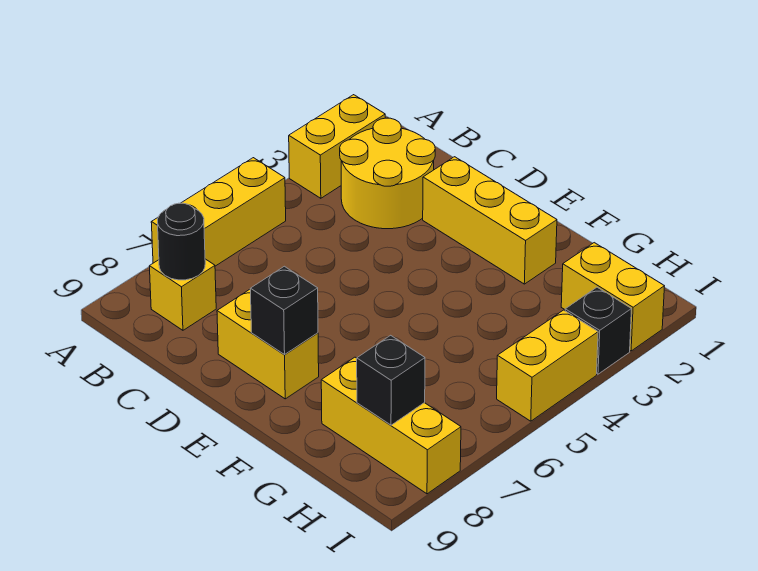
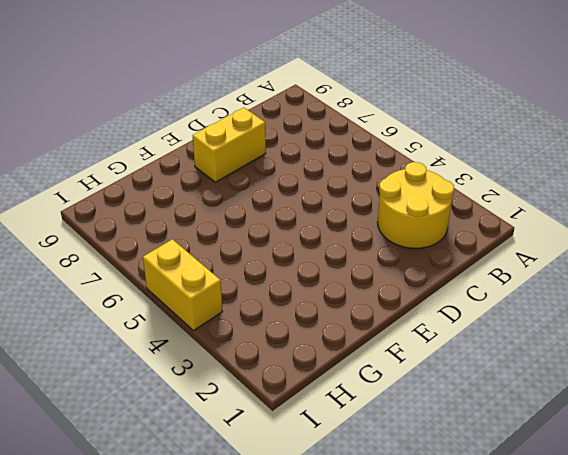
none -> yellow brick A2:A3 level 1
none -> yellow brick A5:A7 level 1
none -> yellow brick B8 level 1

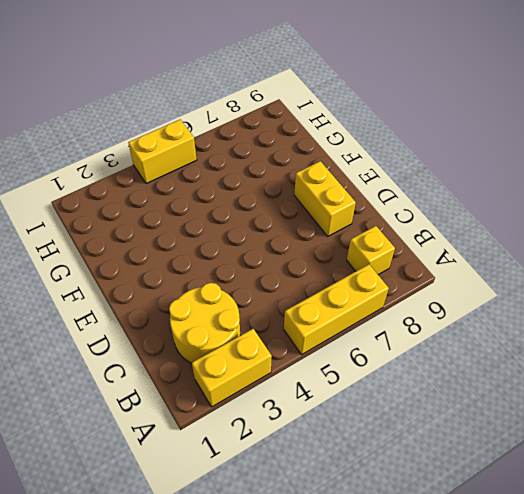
none -> yellow brick D2:F2 level 1
none -> yellow brick G8:I8 level 1
none -> yellow brick H2:I2 level 1

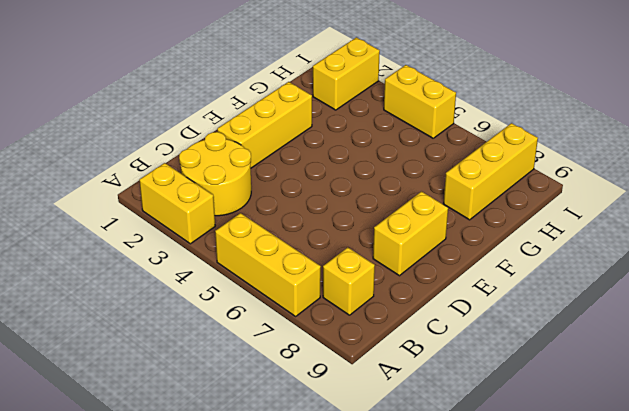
none -> black brick I3 level 1
none -> black round brick B8 level 2
none -> black brick E8 level 2

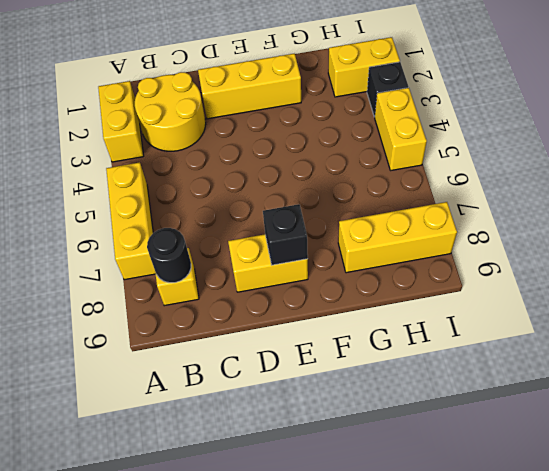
none -> black brick H8 level 2

